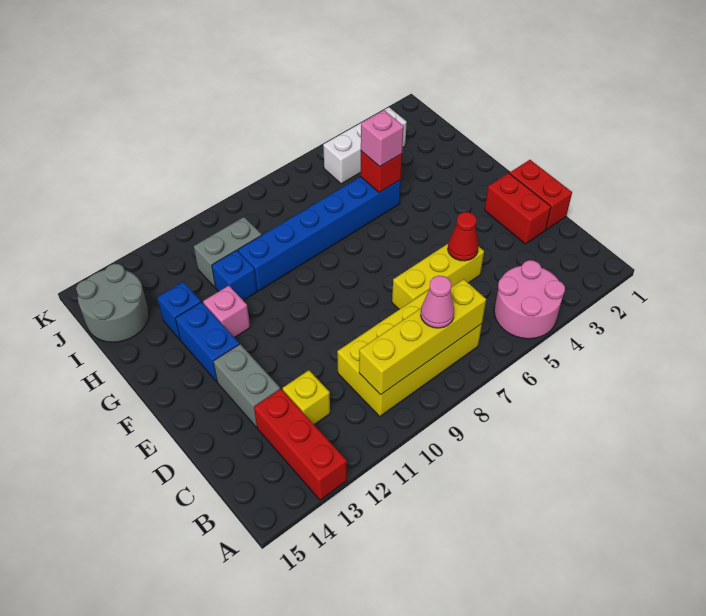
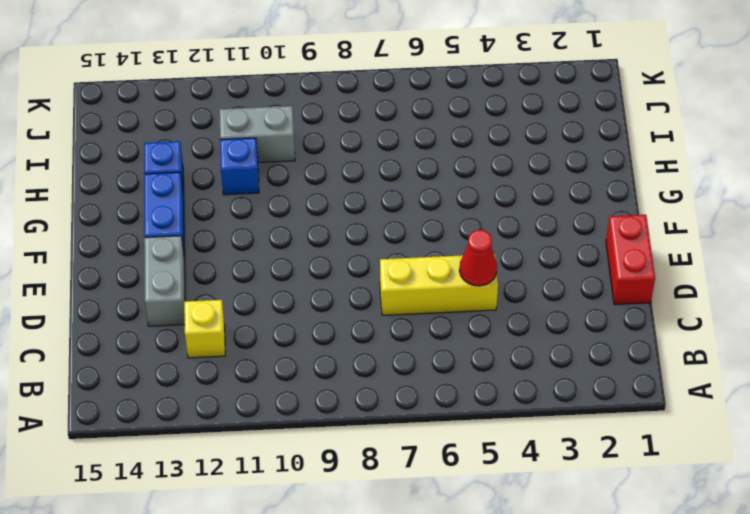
none -> pink round brick A4:B5 level 1
none -> red brick A13:C13 level 1
none -> yellow brick B7:C10 level 1

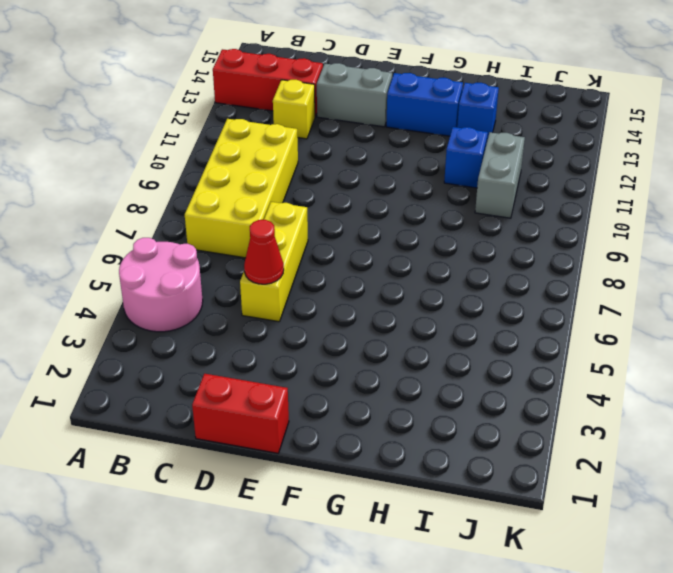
none -> red brick D2:E2 level 1
none -> pink brick G12 level 1
none -> blue brick H5:H10 level 1

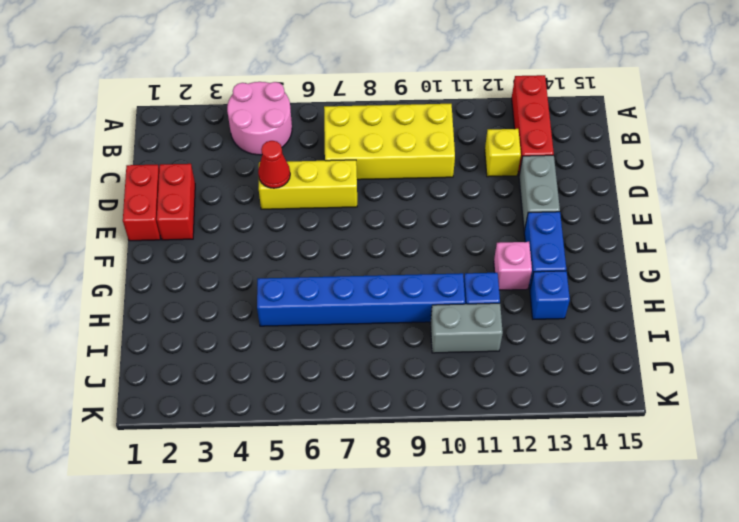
none -> grey round brick I14:J15 level 1
none -> white brick J3:J5 level 1
none -> yellow brick B7:B10 level 2

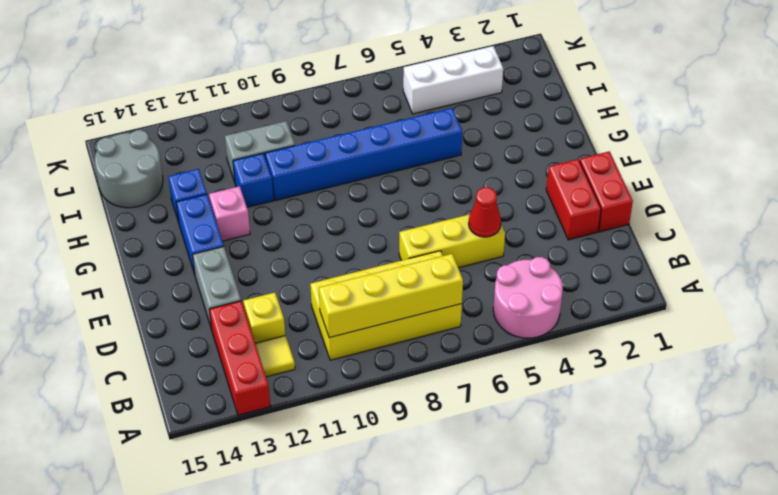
yellow tile B12 level 1 -> none
none -> red brick H5 level 2
none -> pink cone B8 level 3
none -> pink brick H5 level 3

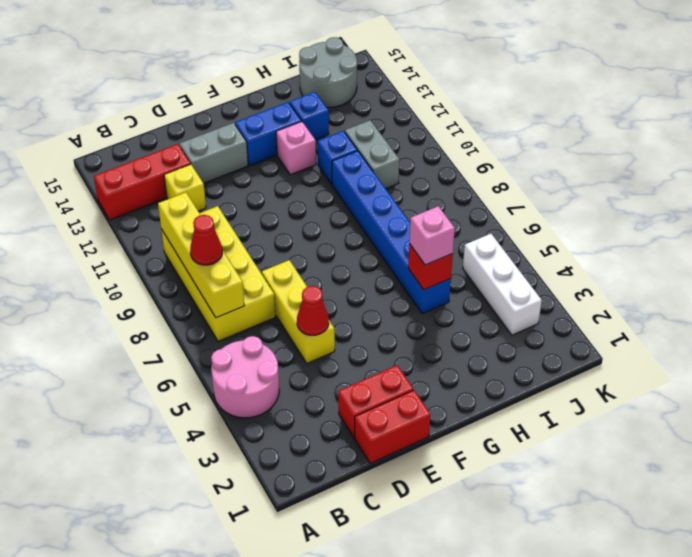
red cone B8 level 3 -> pink cone B8 level 3

